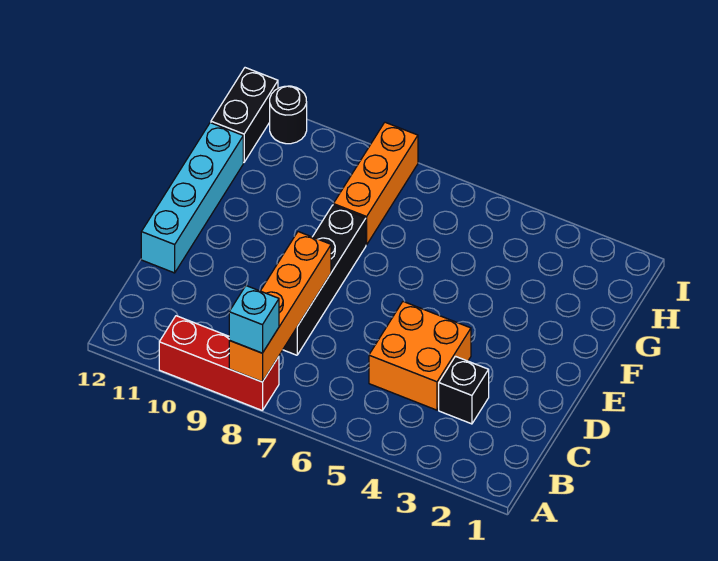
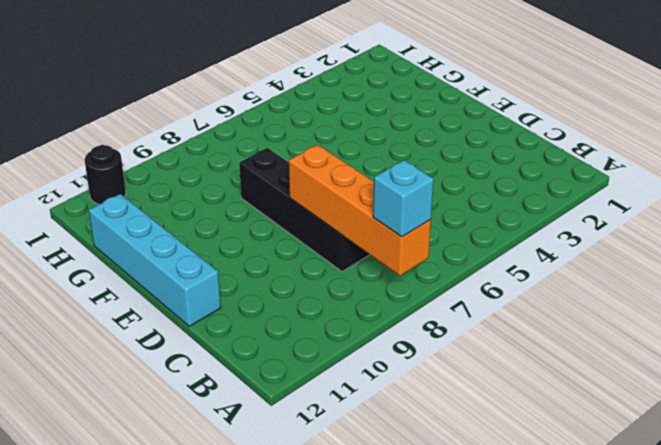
none -> red brick A8:A10 level 1
none -> black brick C3 level 1

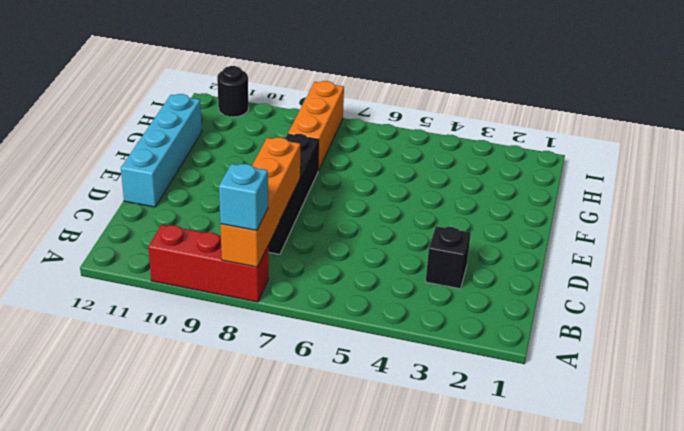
none -> orange brick C4:D5 level 1
none -> black brick H12:I12 level 1

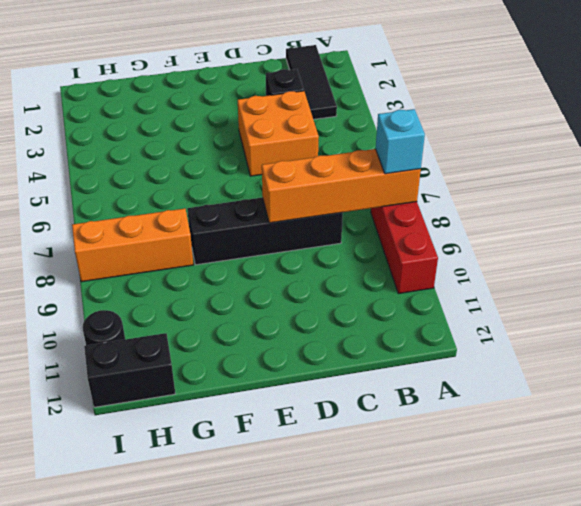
black tile B1:B3 level 1 -> none
none -> cyan brick D12:G12 level 1

